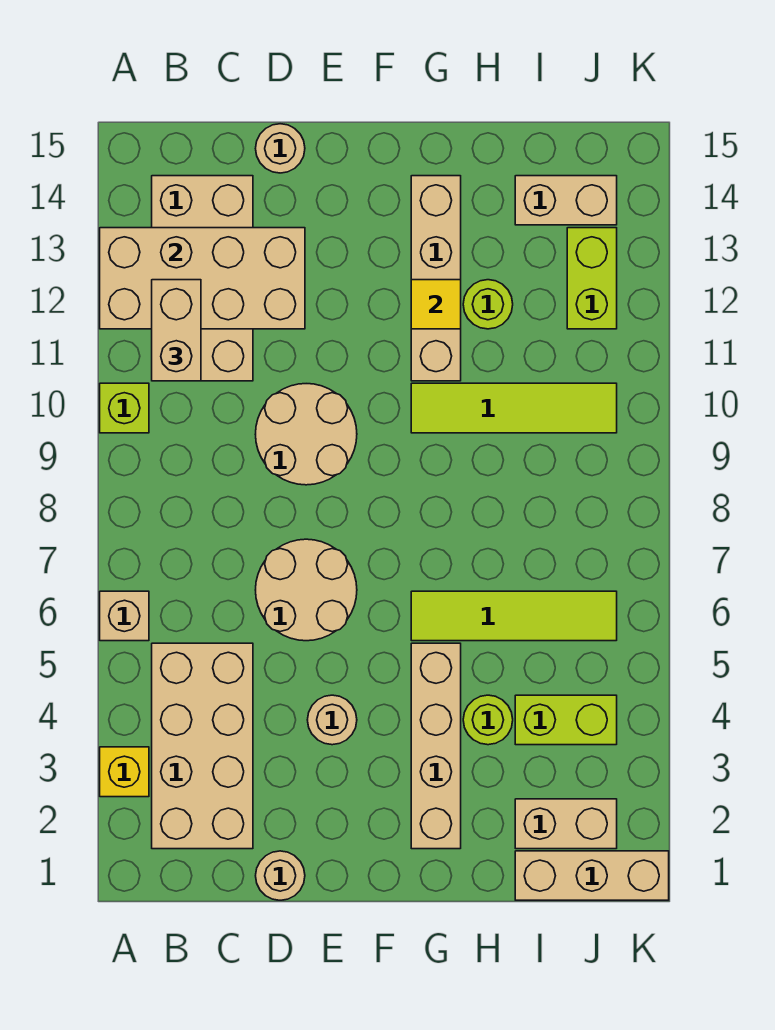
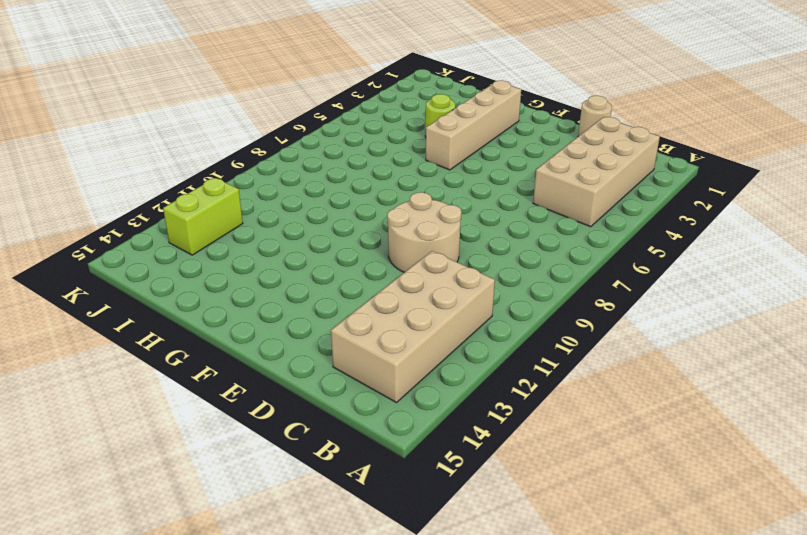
none -> yellow brick A3 level 1
none -> tan brick A6 level 1
none -> lime brick A10 level 1

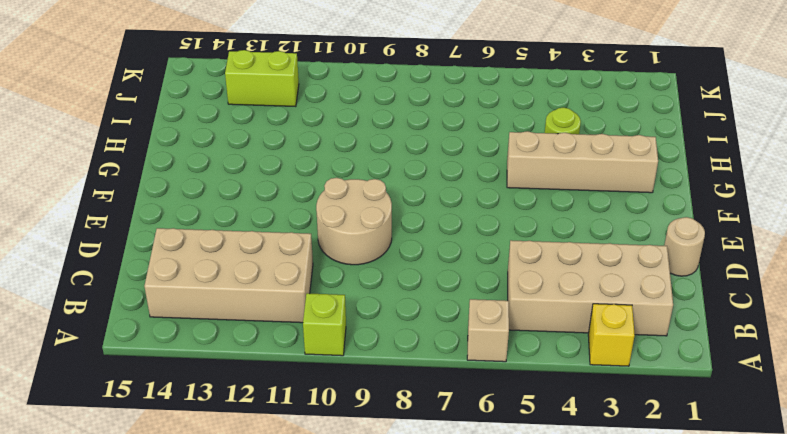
none -> tan round brick D6:E7 level 1
none -> tan round brick D15 level 1
none -> tan round brick E4 level 1

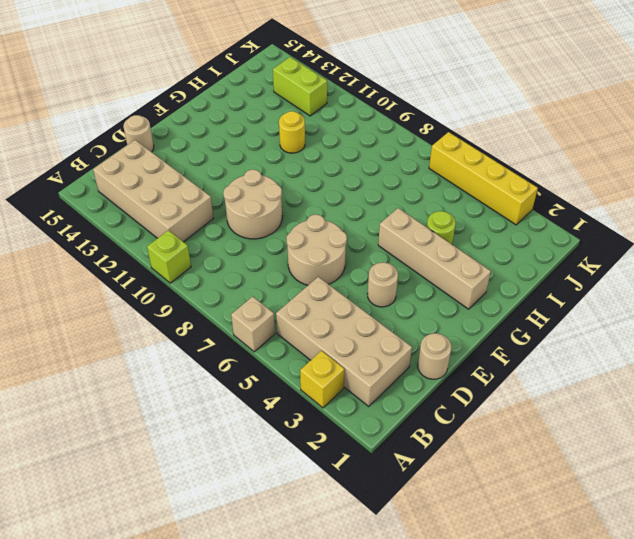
yellow round brick H11 level 1 -> none
yellow brick K3:K6 level 1 -> none
none -> lime tile G6:J6 level 1
none -> lime tile G10:J10 level 1
none -> tan brick G11:G14 level 1

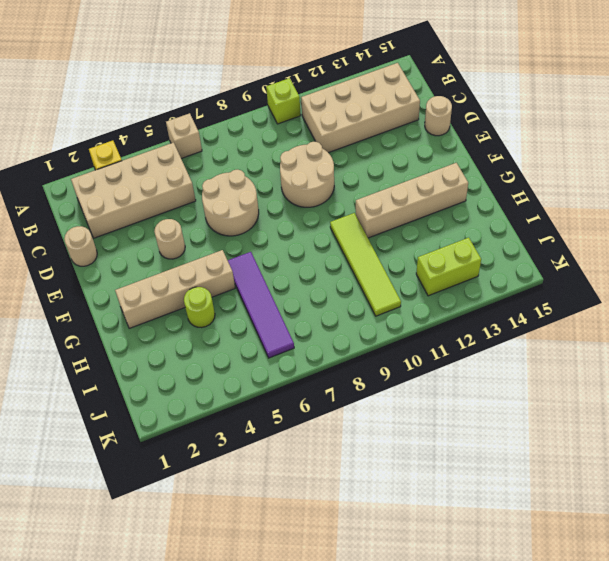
purple tile G6:J6 level 1 -> lime tile G6:J6 level 1
none -> lime round brick H12 level 1
none -> tan brick I1:K1 level 1
none -> tan brick I2:J2 level 1

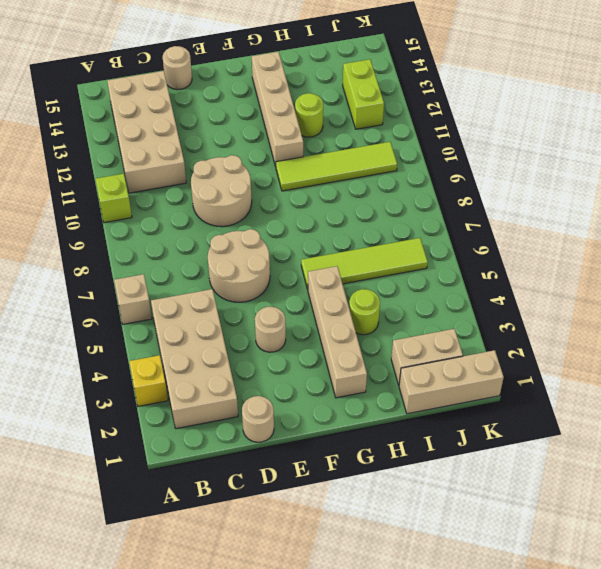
none -> lime brick I4:J4 level 1
none -> tan brick I14:J14 level 1
none -> tan brick A12:D13 level 2

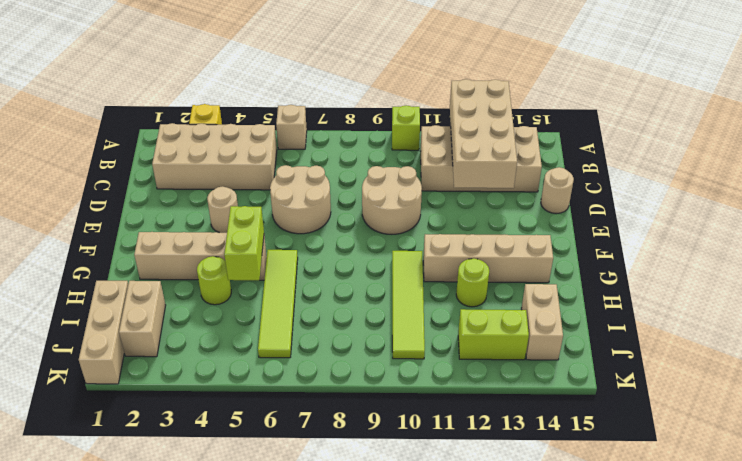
lime brick G5:H5 level 2 -> lime brick I4:J4 level 1
none -> tan round brick D1 level 1
none -> yellow tile G12 level 2
none -> tan brick B11:B12 level 3

